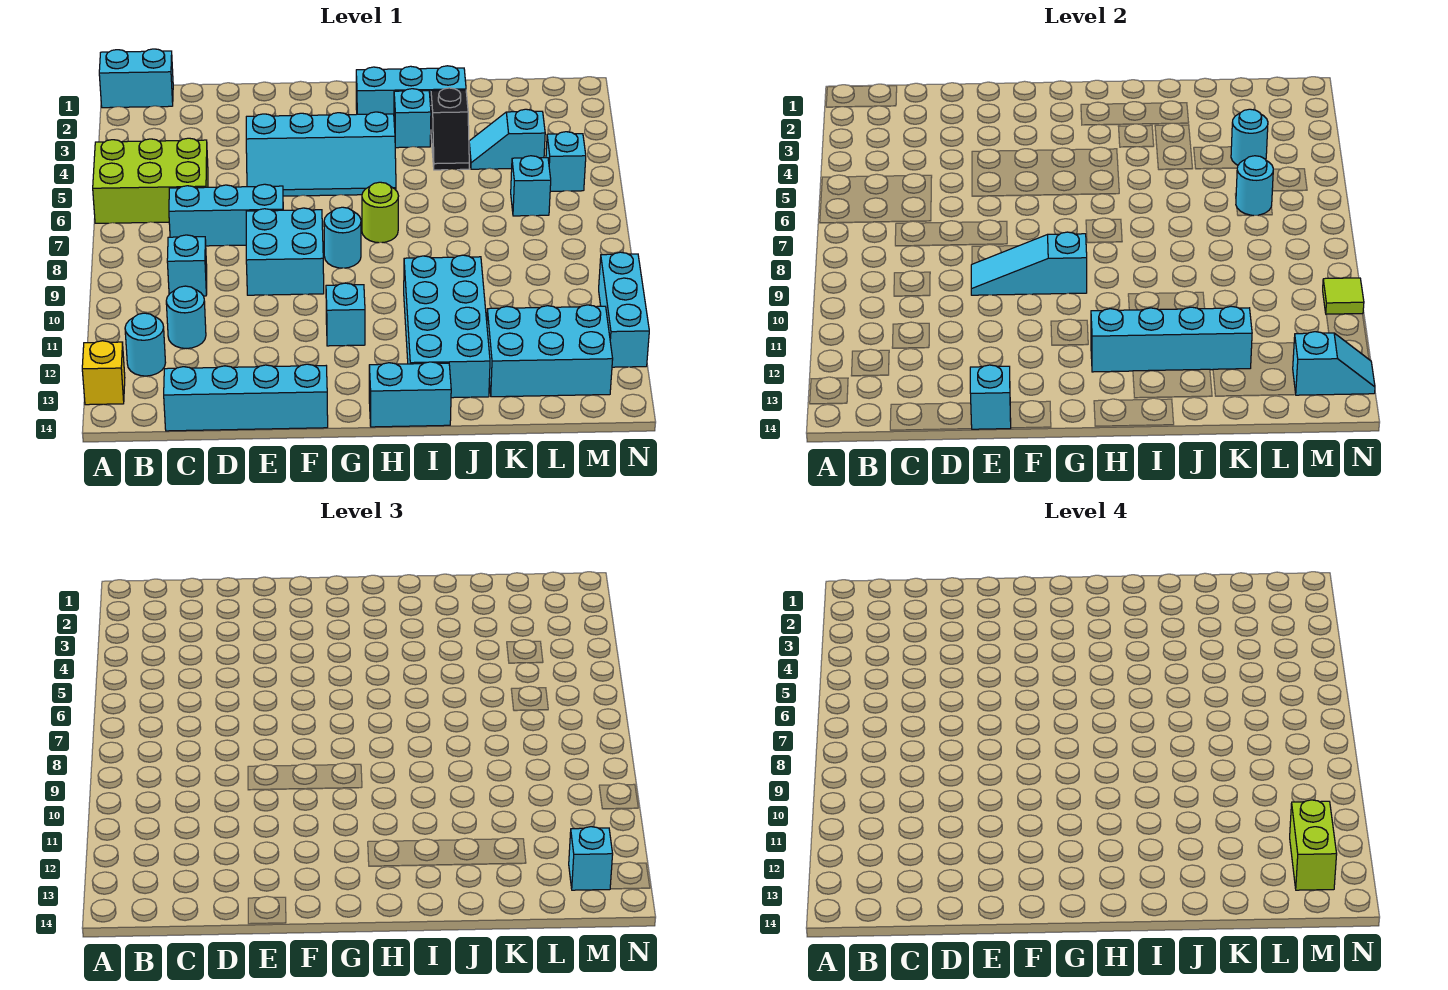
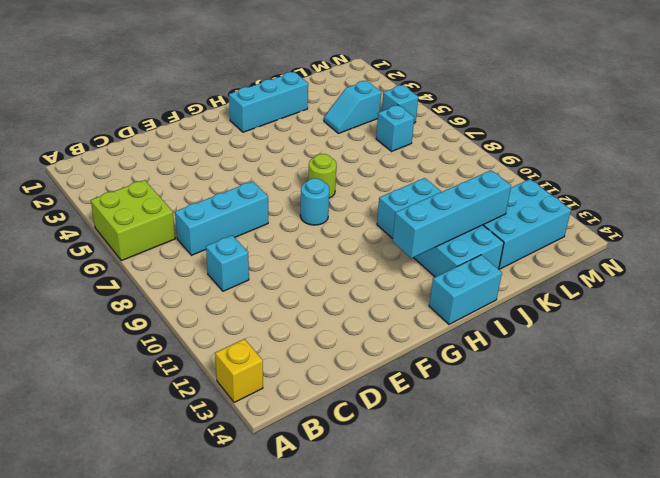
lime brick A5:B6 level 1 -> lime brick A5:C6 level 1
none -> cyan brick A1:B1 level 1
none -> cyan round brick B12 level 1
none -> cyan round brick C11 level 1
none -> cyan brick C14:F14 level 1

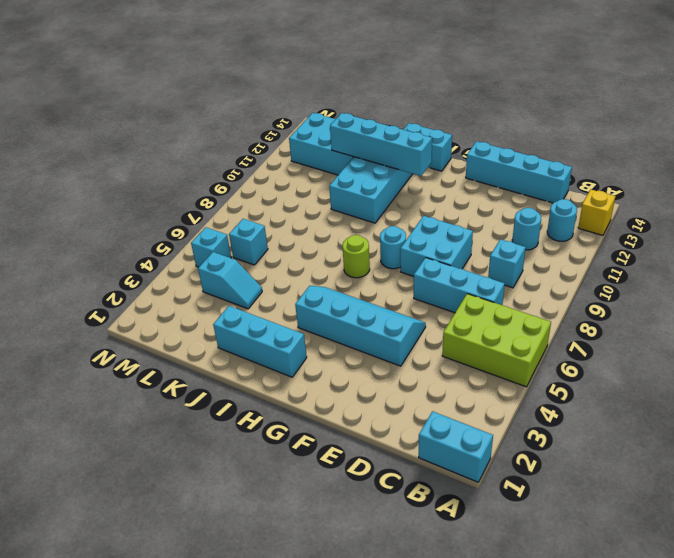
none -> cyan brick G11 level 1
none -> cyan brick I3 level 1
none -> black slope J3:J4 level 1 top 3
none -> cyan brick N10:N12 level 1

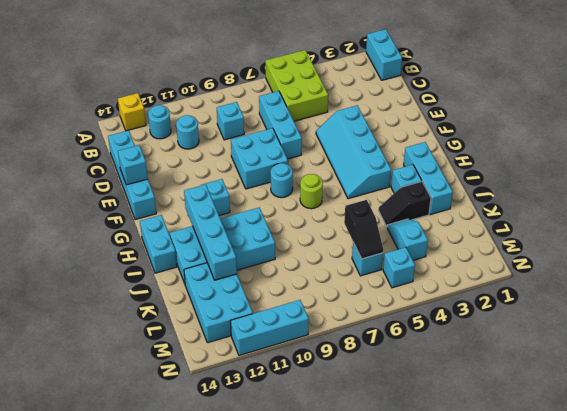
black slope K6:L6 level 2 top K -> cyan round brick L6 level 2
none -> cyan slope E9:G9 level 2 top G
none -> cyan round brick L4 level 2
none -> cyan slope M13:N13 level 2 top M
none -> lime tile N10 level 2

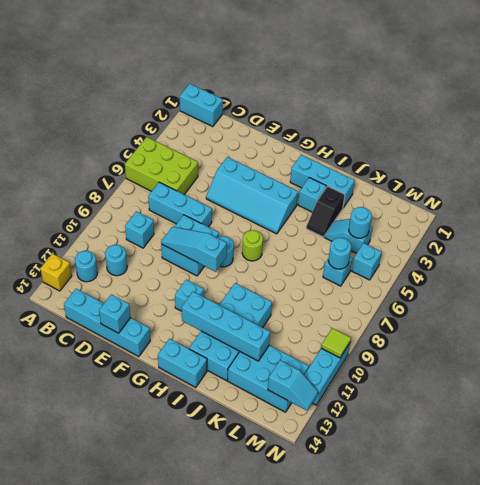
none -> cyan brick M13 level 3
none -> lime brick M12:M13 level 4

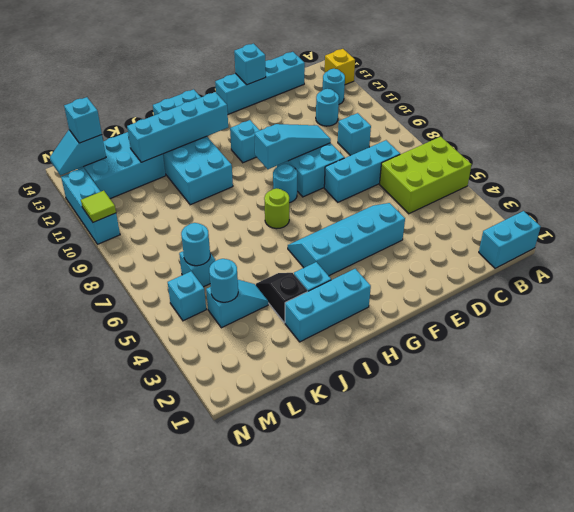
none -> lime brick M12:M13 level 4

